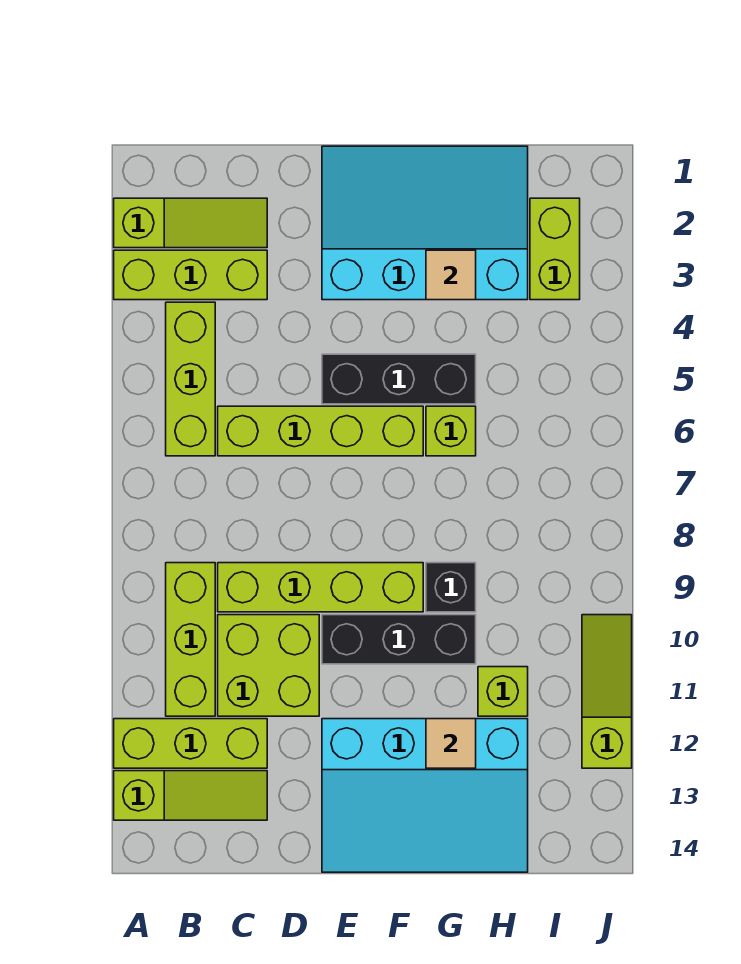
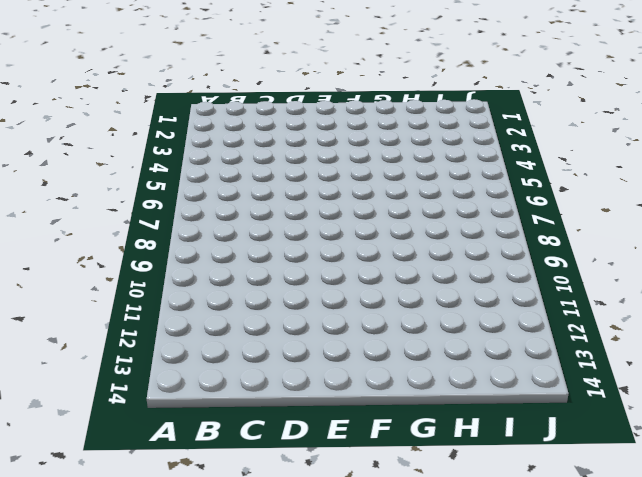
none -> lime slope A2:C2 level 1 top A
none -> lime brick A3:C3 level 1
none -> lime brick A12:C12 level 1

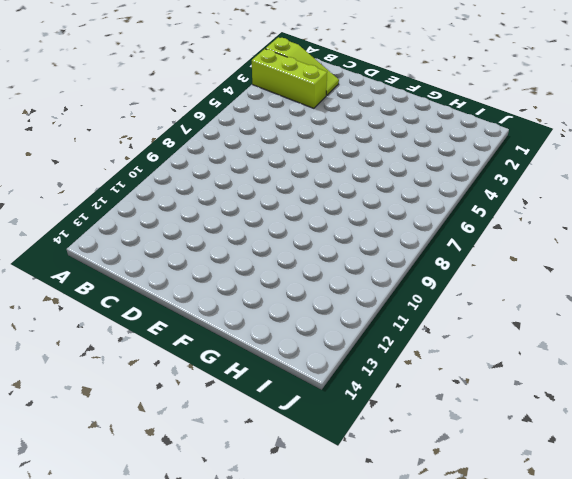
none -> lime brick A12:C12 level 1
none -> lime slope A13:C13 level 1 top A
none -> lime brick B4:B6 level 1

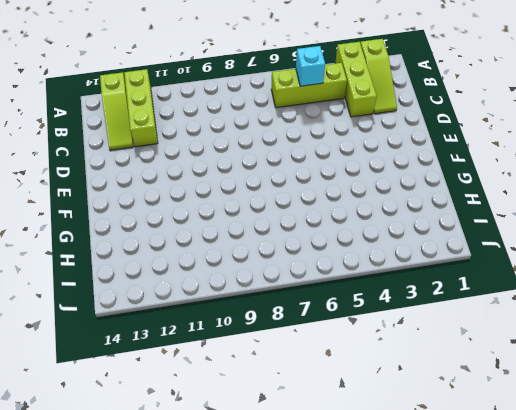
cyan brick B5 level 2 -> none
none -> lime brick B9:B11 level 1
none -> lime brick C6:F6 level 1
none -> lime brick C9:F9 level 1

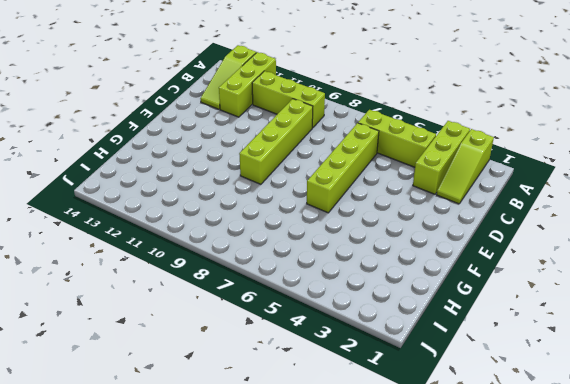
none -> lime brick C10:D11 level 1
none -> cyan slope E1:H3 level 1 top 3
none -> black brick E5:G5 level 1

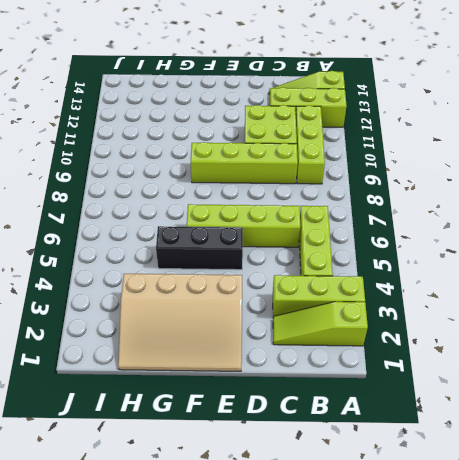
tan slope E1:H3 level 1 top 3 -> cyan slope E1:H3 level 1 top 3
none -> black brick E10:G10 level 1
none -> cyan slope E12:H14 level 1 top 12
none -> lime brick G6 level 1

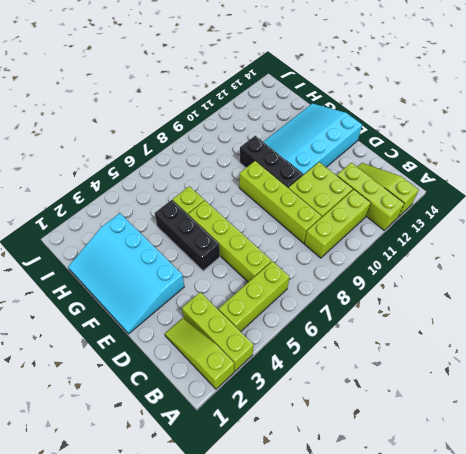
cyan slope E11:G14 level 1 top E -> cyan slope E12:H14 level 1 top 12
none -> black brick G9 level 1
none -> lime brick H11 level 1
none -> lime brick I2:I3 level 1

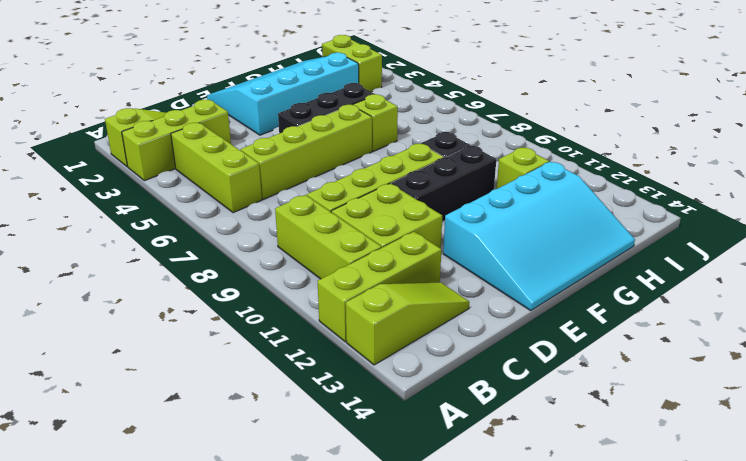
none -> lime slope J10:J12 level 1 top 12
none -> tan tile G3 level 2
none -> tan tile G12 level 2

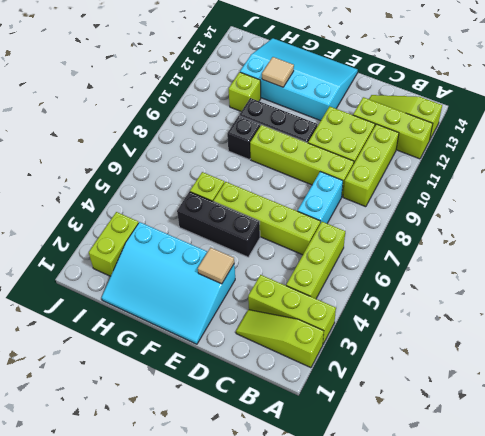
cyan brick C7:C8 level 1 -> none
tan tile E3 level 2 -> tan tile G3 level 2
none -> lime slope J10:J12 level 1 top 12

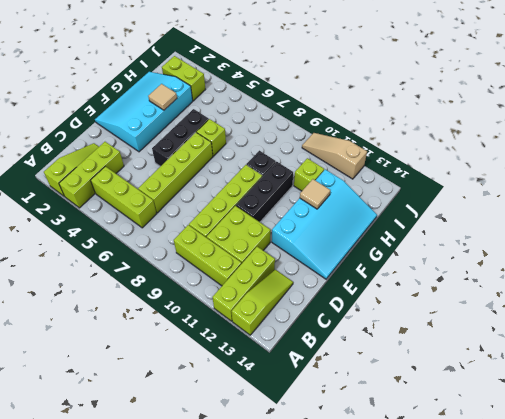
tan slope J10:J12 level 1 top 12 -> lime slope J10:J12 level 1 top 12

